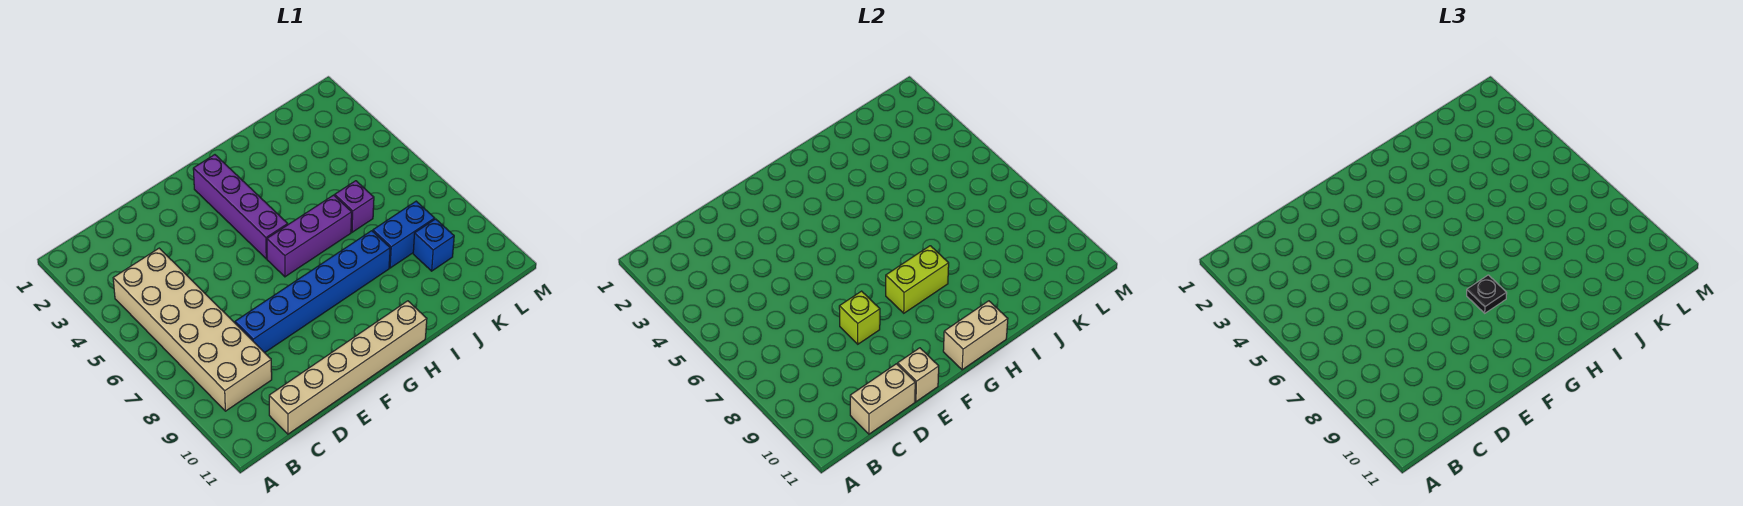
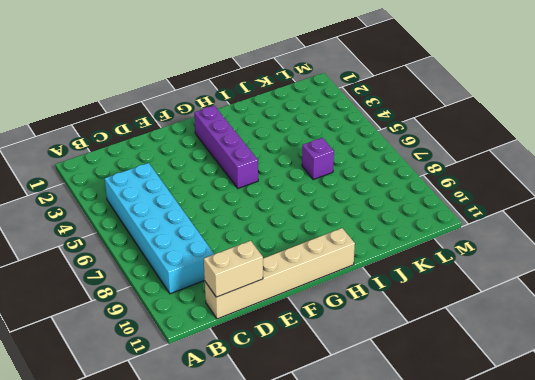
cyan brick B4:C9 level 1 -> tan brick B4:C9 level 1
none -> blue brick D8:I8 level 1
none -> purple brick G6:I6 level 1
none -> blue brick J8:K8 level 1

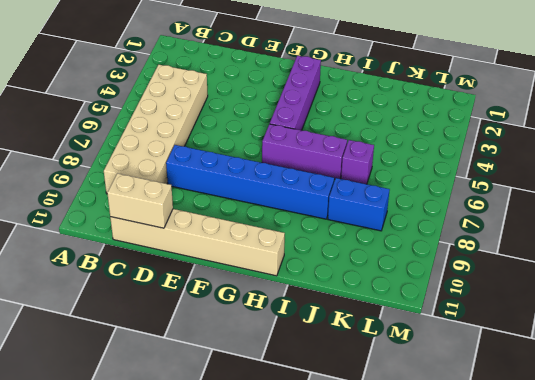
none -> blue brick K9 level 1
none -> lime brick E8 level 2
none -> tan brick E11 level 2

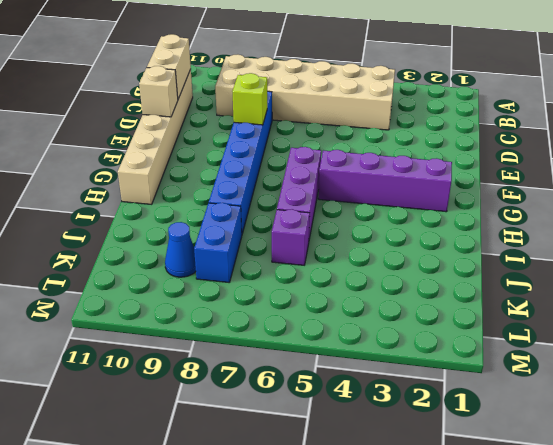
blue cone K9 level 1 -> blue brick K9 level 1
none -> lime brick G8:H8 level 2
none -> tan brick G11:H11 level 2
none -> black plate G8 level 3

